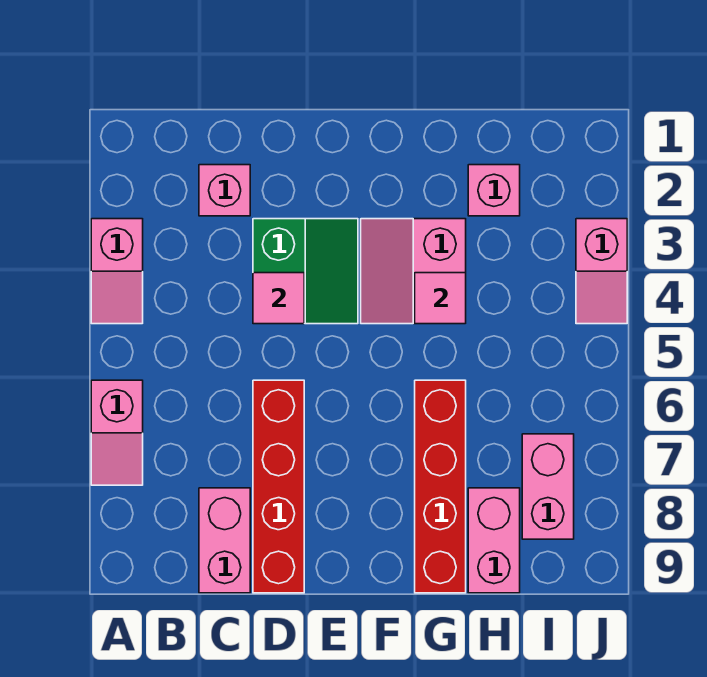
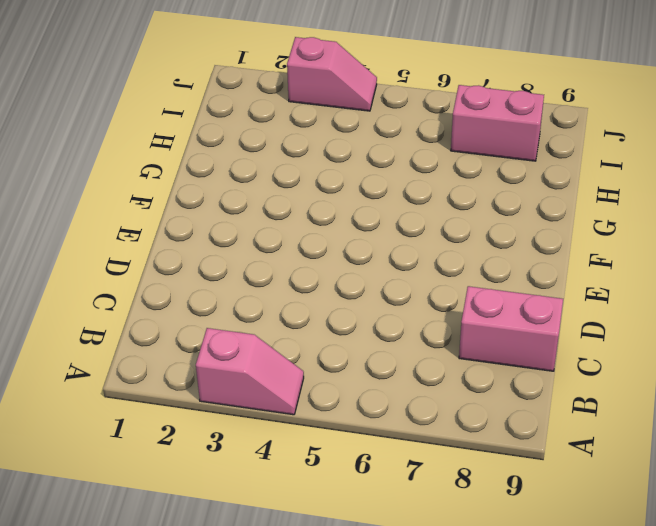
none -> pink slope A6:A7 level 1 top 6
none -> pink brick C2 level 1
none -> green slope D3:E4 level 1 top D

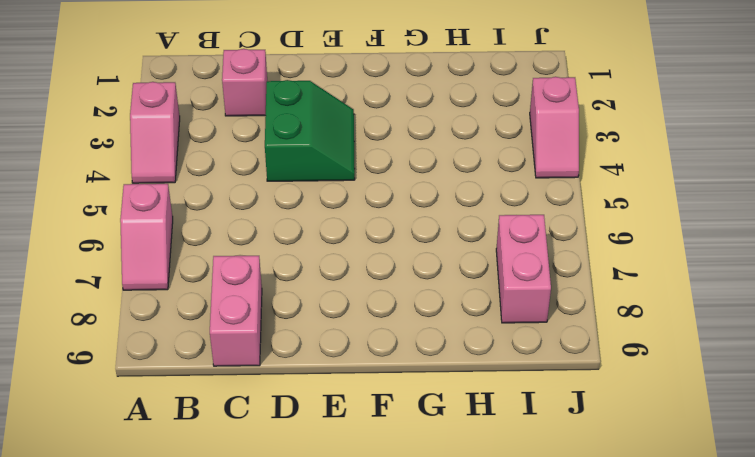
none -> red brick D6:D9 level 1
none -> pink slope F3:G4 level 1 top G
none -> red brick G6:G9 level 1

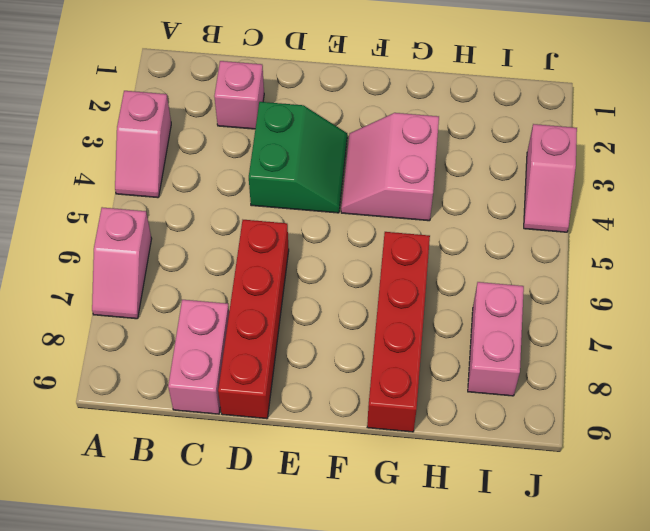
none -> pink brick H2 level 1
none -> pink brick H8:H9 level 1
none -> pink tile D4 level 2

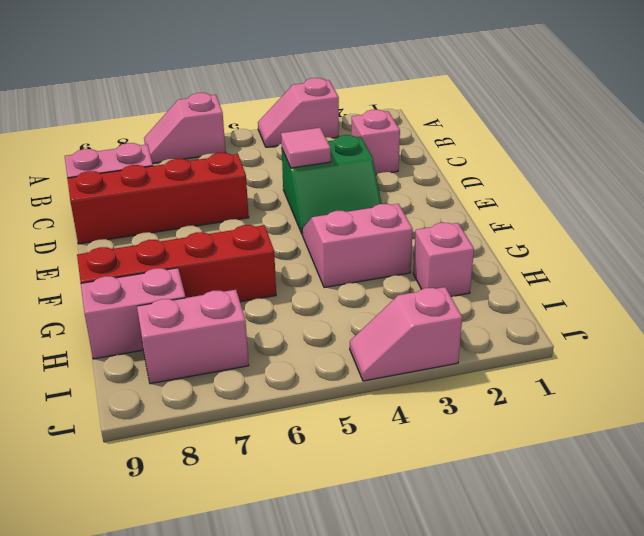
none -> pink tile G4 level 2

